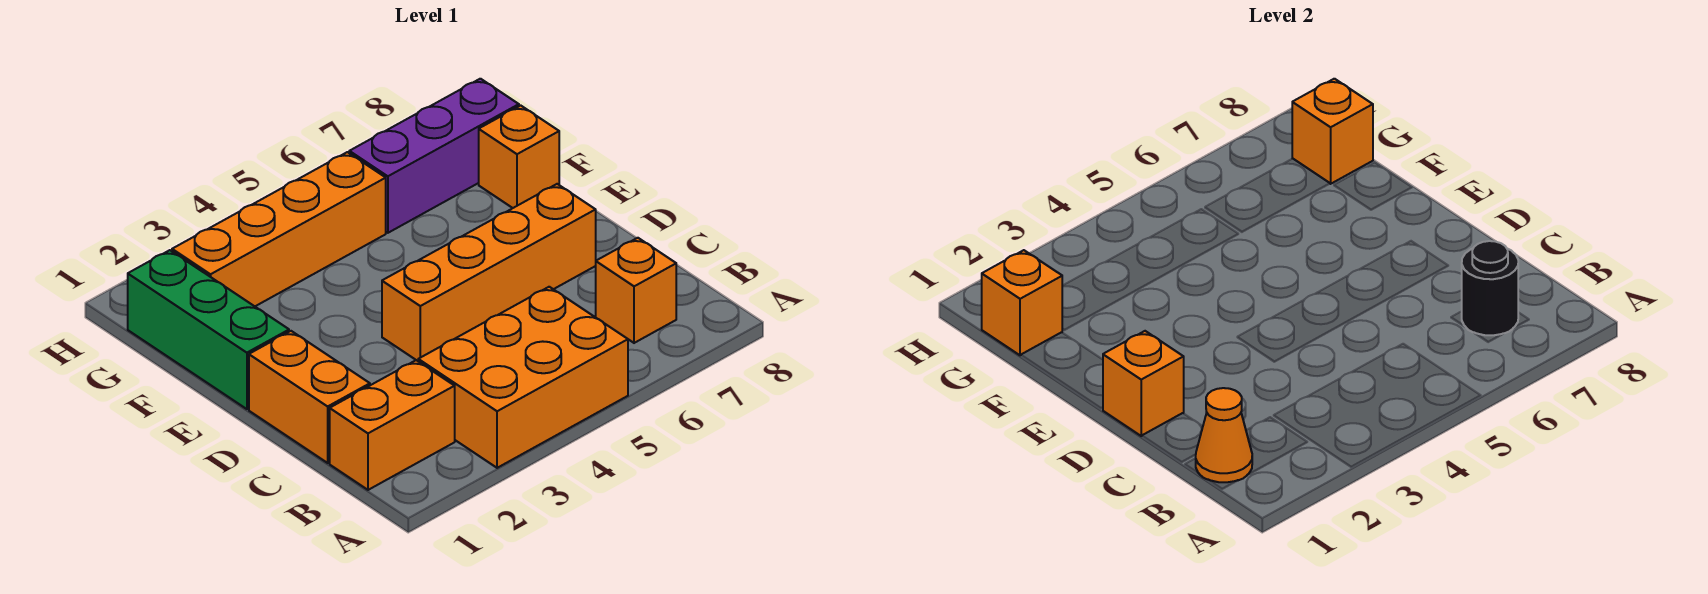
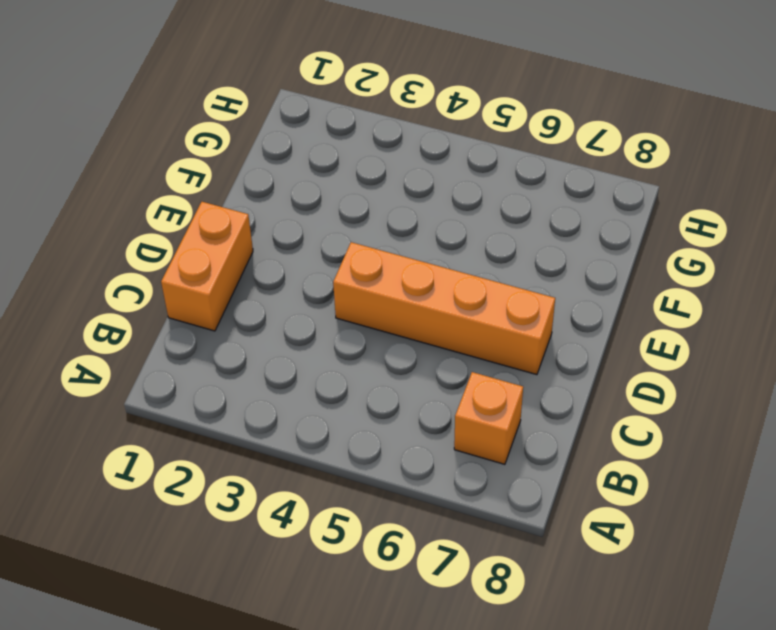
none -> orange brick A3:B5 level 1
none -> orange brick B1:B2 level 1
none -> green brick E1:G1 level 1

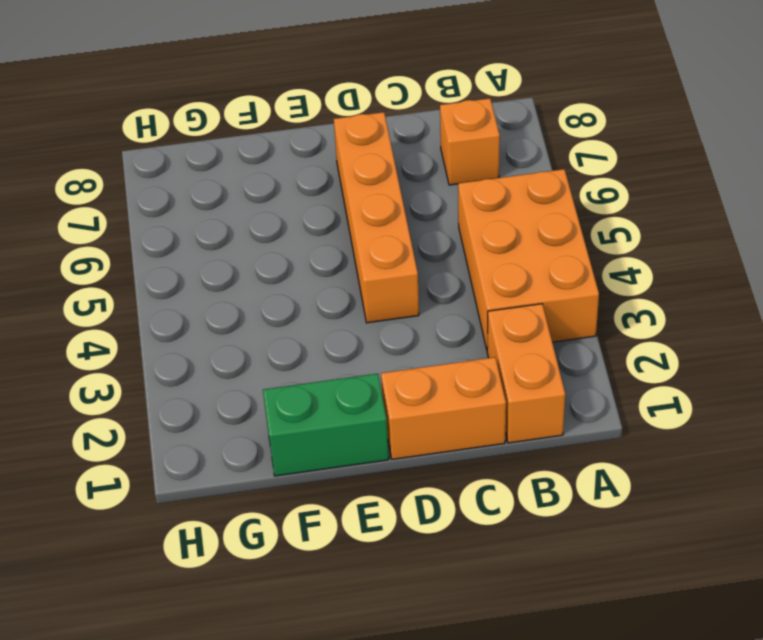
green brick E1:F1 level 1 -> green brick E1:G1 level 1
none -> orange brick F8 level 1
none -> orange brick G2:G5 level 1
none -> purple brick G6:G8 level 1

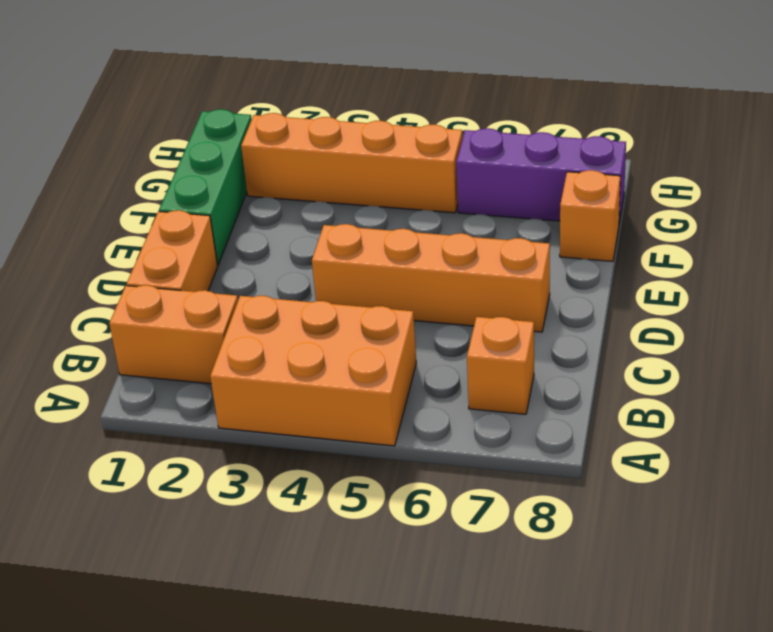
none -> orange cone B1 level 2
none -> black round brick B7 level 2
none -> orange brick D1 level 2

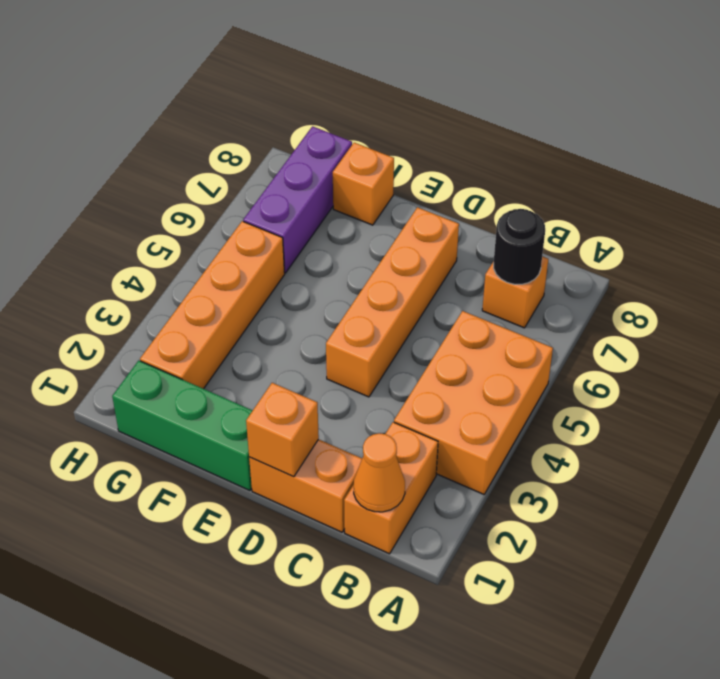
none -> orange brick G1 level 2
none -> orange brick G8 level 2

